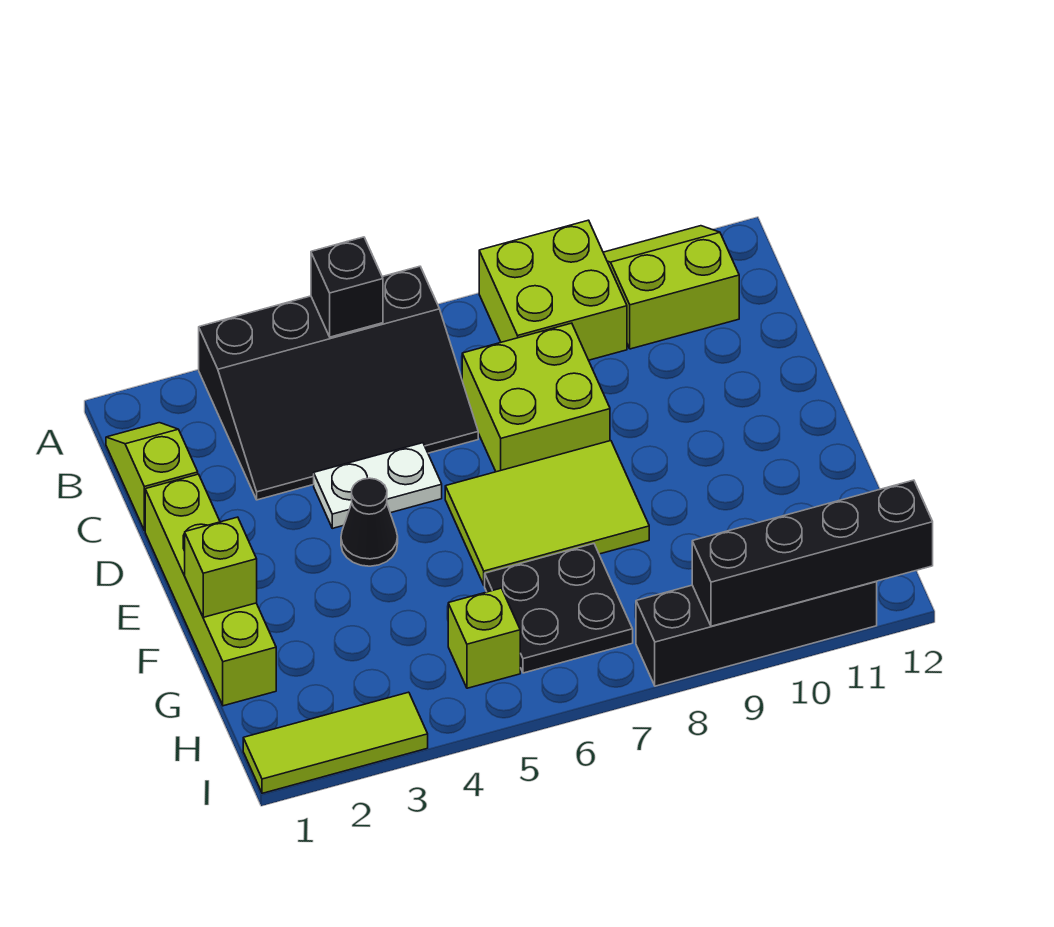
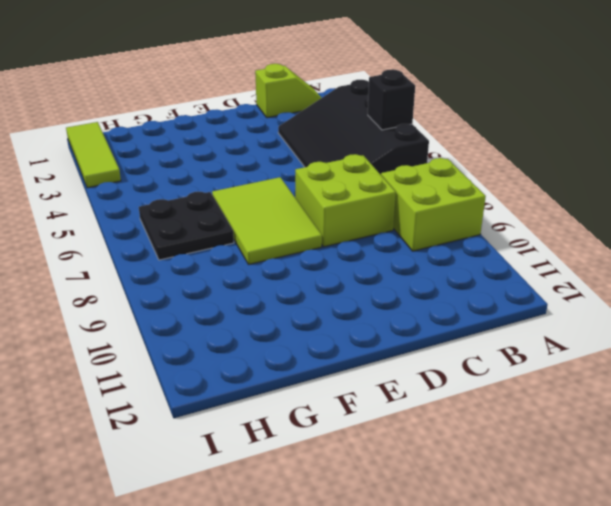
none -> lime slope A10:B11 level 1 top B
none -> lime brick D1:G1 level 1
none -> white plate D4:D5 level 1

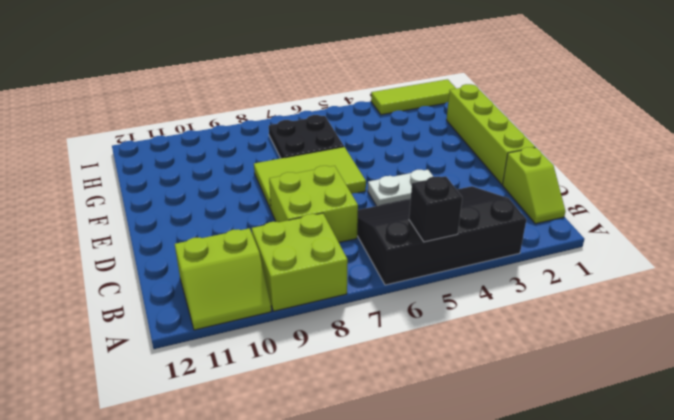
none -> black cone E4 level 1
none -> lime brick H5 level 1
none -> black brick I8:I11 level 1

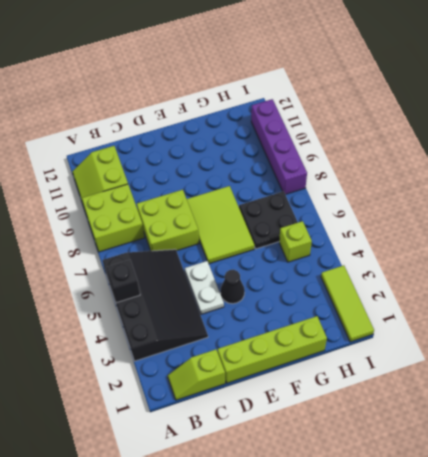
purple brick I8:I11 level 1 -> black brick I8:I11 level 1
none -> lime brick F1 level 2
none -> black brick I9:I12 level 2

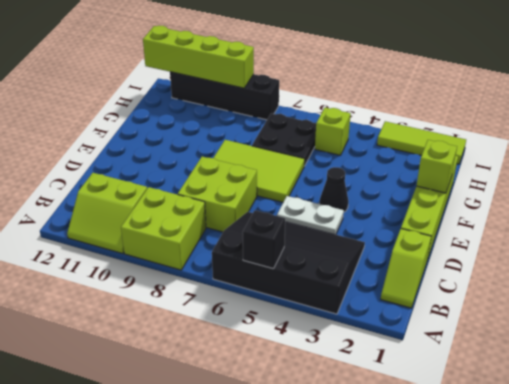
lime brick I9:I12 level 2 -> black brick I9:I12 level 2

